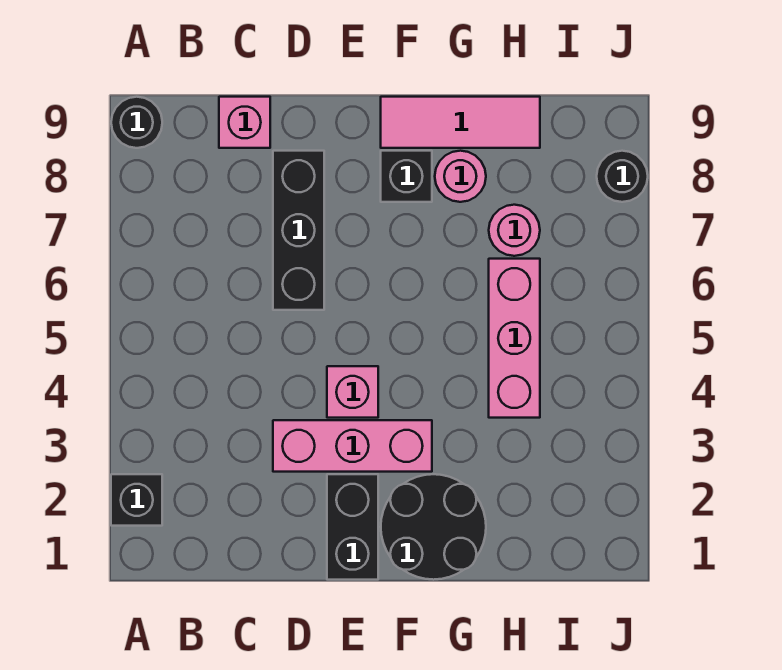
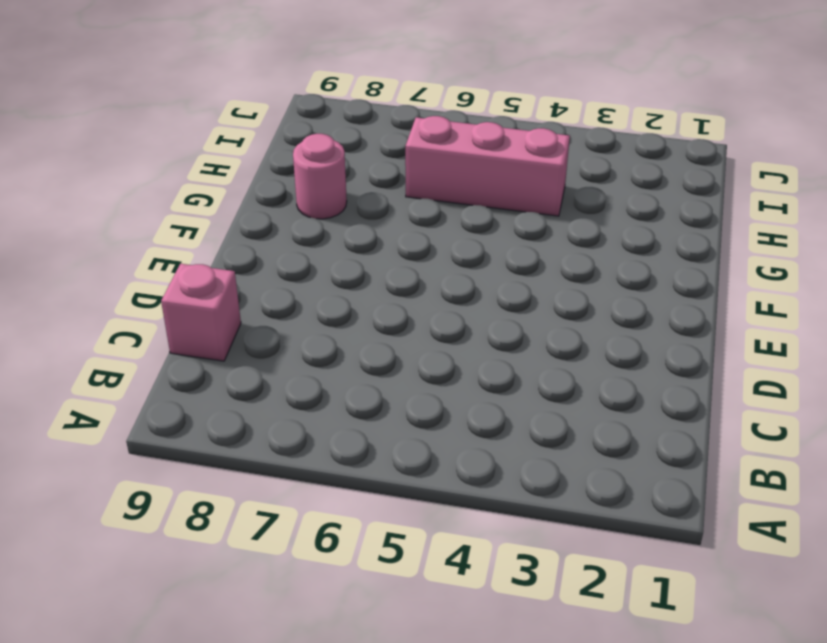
none -> black brick A2 level 1
none -> black round brick A9 level 1
none -> pink brick D3:F3 level 1

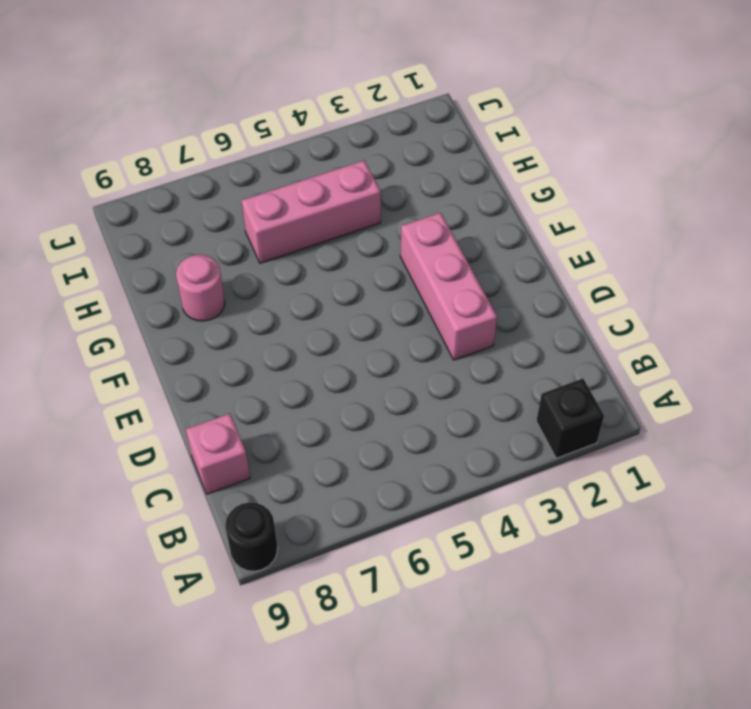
none -> black brick D6:D8 level 1
none -> black brick E1:E2 level 1
none -> pink brick E4 level 1

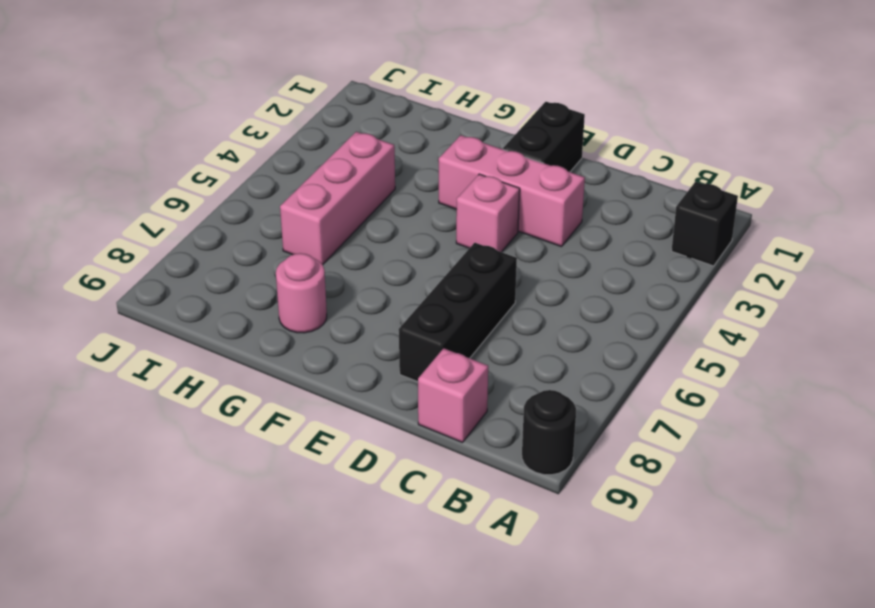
none -> black round brick F1:G2 level 1
none -> black brick F8 level 1
none -> pink tile F9:H9 level 1

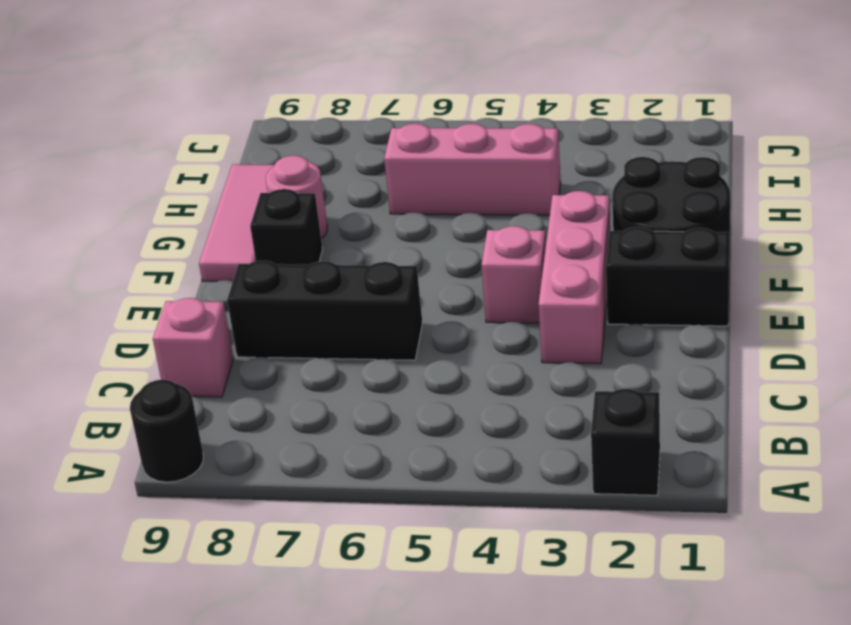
none -> pink round brick H7 level 1
none -> black round brick J8 level 1

